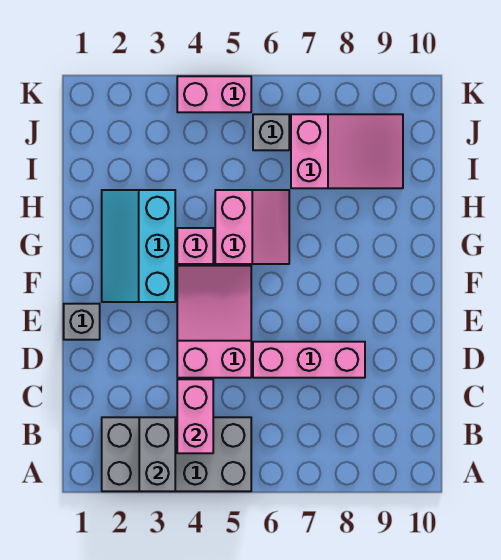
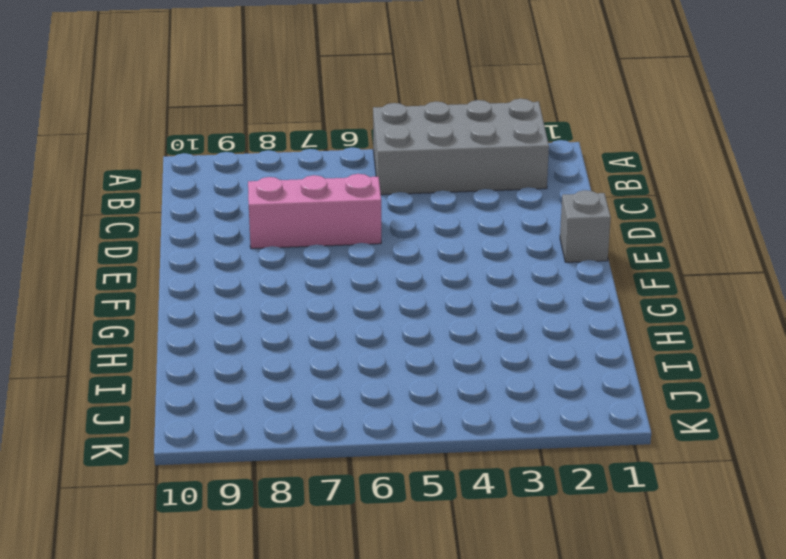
none -> pink slope D4:F5 level 1 top D
none -> cyan slope F2:H3 level 1 top 3
none -> pink brick G4 level 1

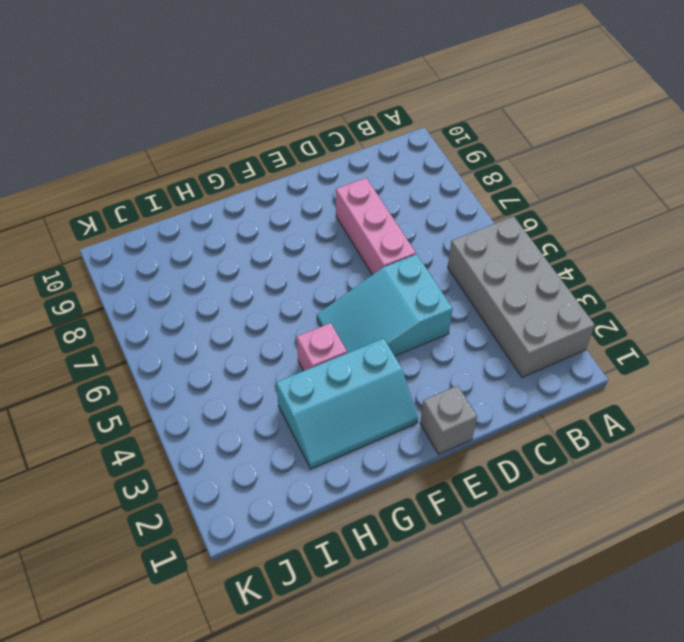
cyan slope D4:F5 level 1 top D -> pink slope D4:F5 level 1 top D
none -> pink slope G5:H6 level 1 top 5
none -> pink slope I7:J9 level 1 top 7
none -> grey brick J6 level 1

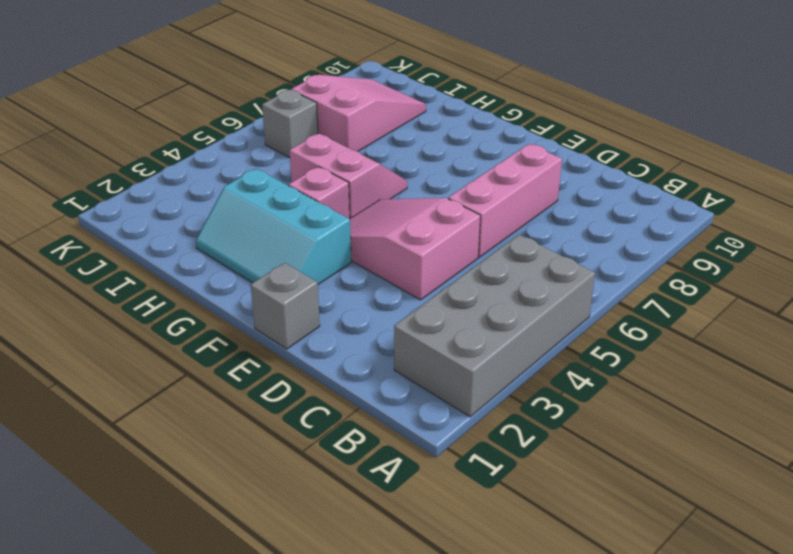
none -> pink brick K4:K5 level 1
none -> grey brick A3:B3 level 2
none -> pink brick B4:C4 level 2

